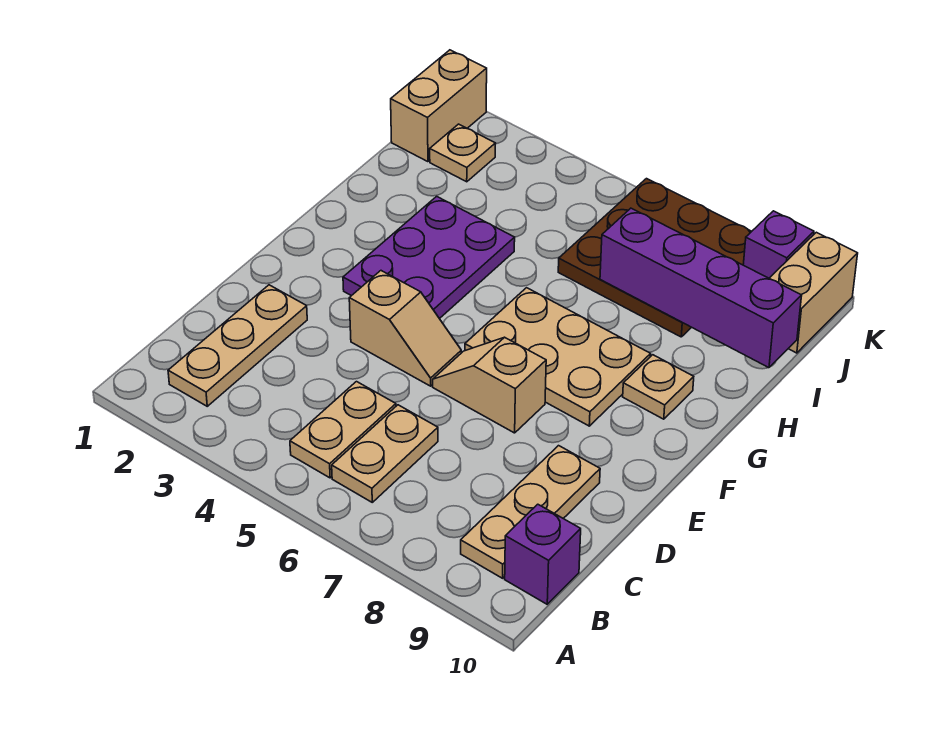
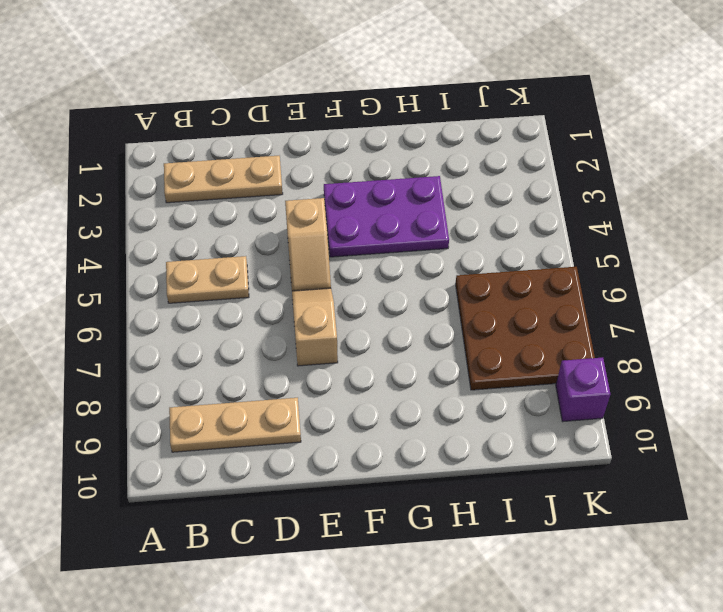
none -> tan plate B6:C6 level 1
none -> purple brick B10 level 1
none -> tan plate F6:G8 level 1

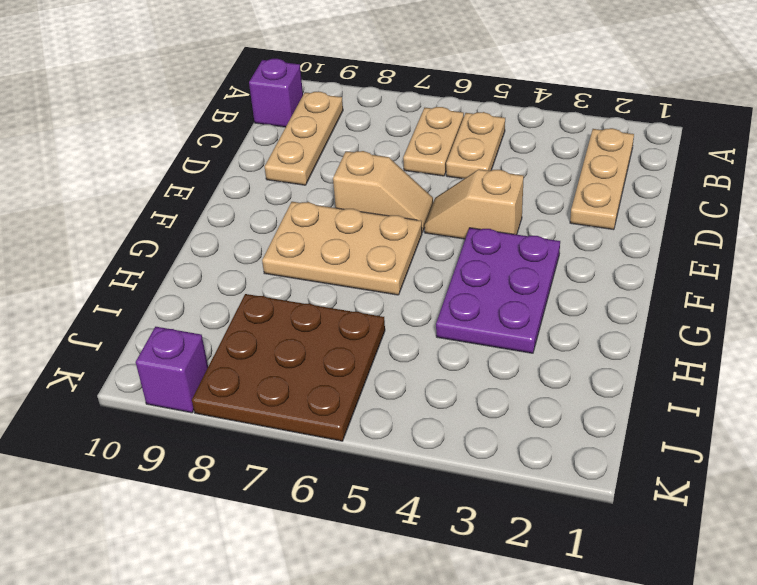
none -> tan plate G9 level 1
none -> tan brick J1:K1 level 1
none -> tan plate J2 level 1

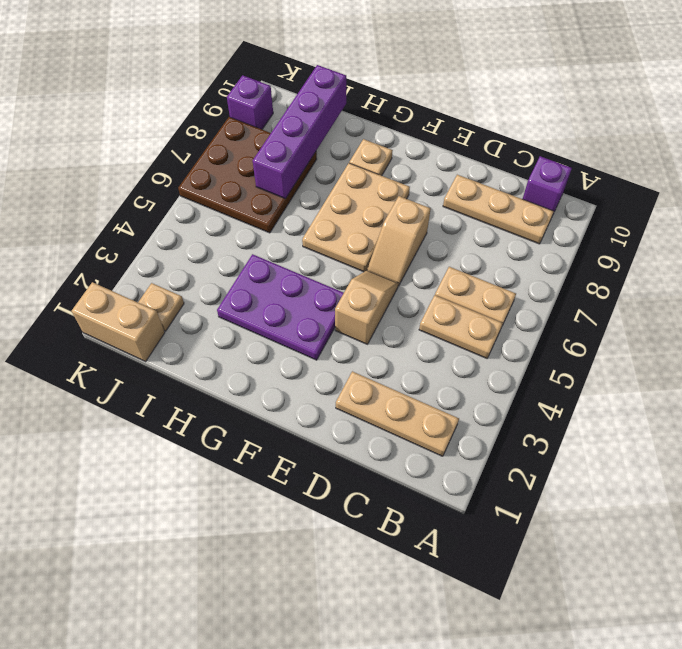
none -> tan brick J10:K10 level 1

